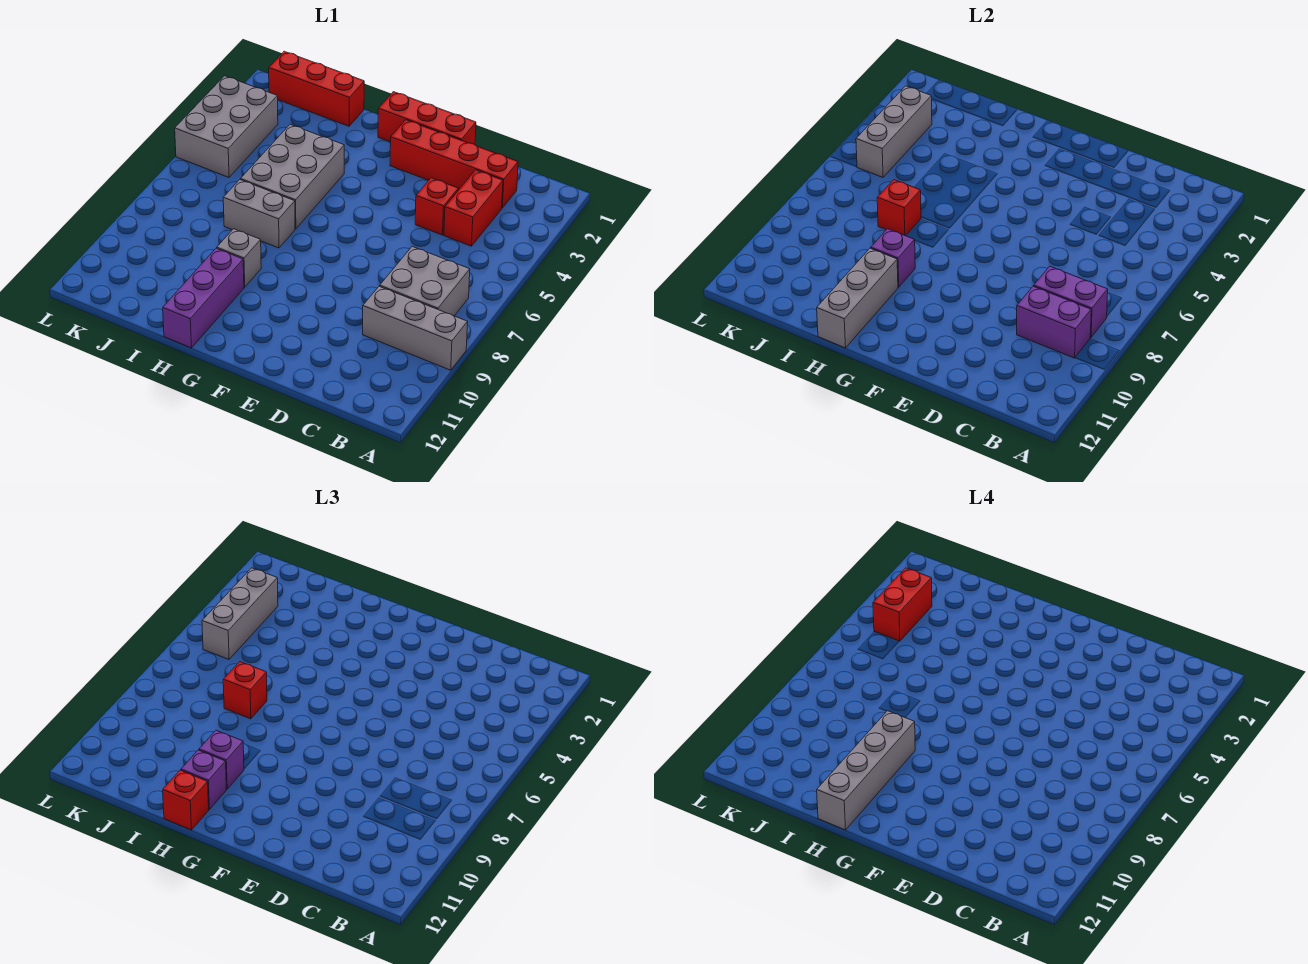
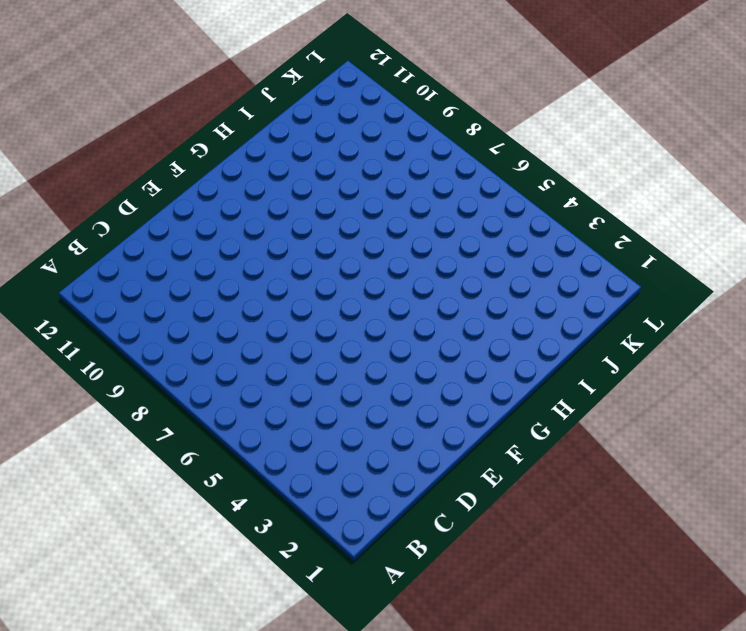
none -> grey brick A9:C9 level 1
none -> grey brick B7:C8 level 1
none -> red brick C2:F2 level 1

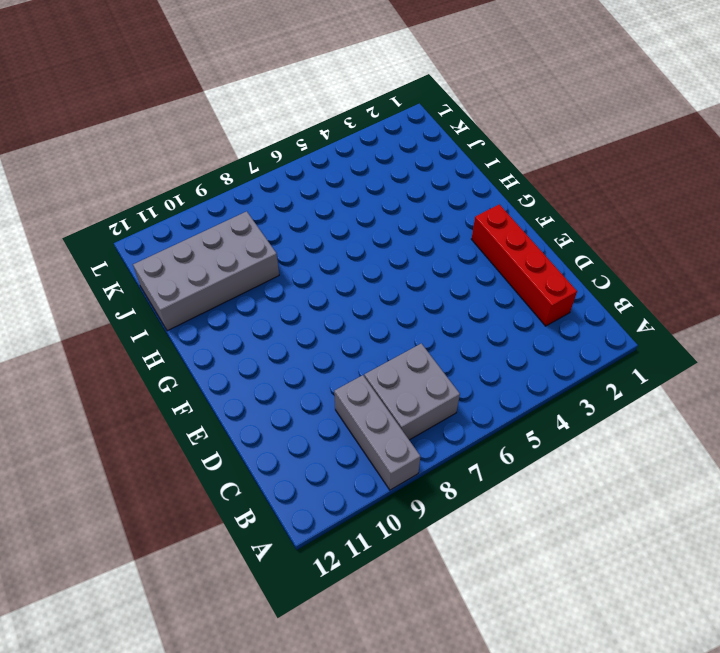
grey brick I9:J12 level 1 -> none
none -> red brick C3:C4 level 1
none -> red brick D4 level 1
none -> red brick E1:G1 level 1

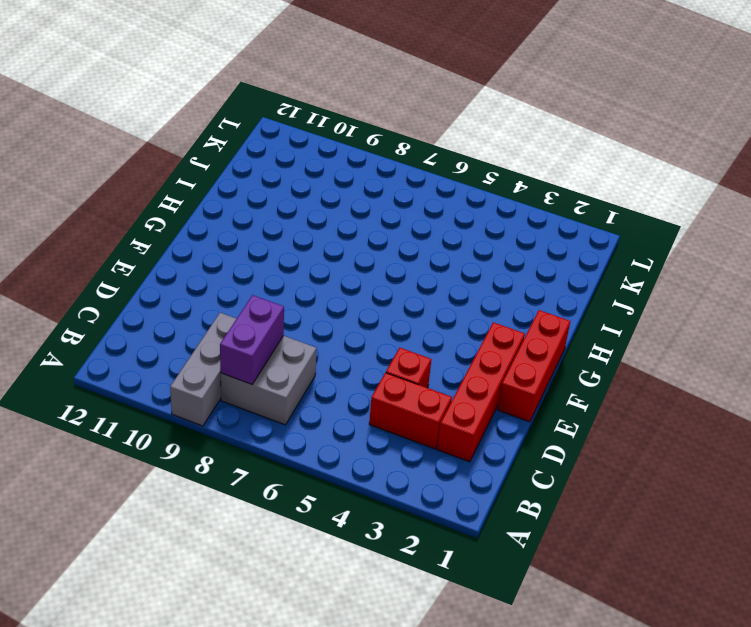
none -> grey brick H4:I6 level 1
none -> grey brick H7:I7 level 1
none -> grey brick H9 level 1

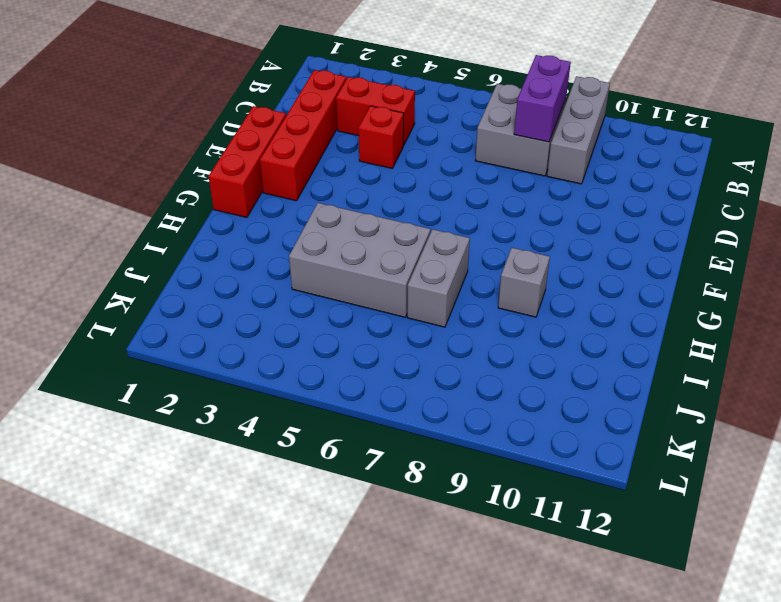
none -> purple brick H10:H12 level 1
none -> red brick I1:K1 level 1
none -> grey brick K3:L5 level 1

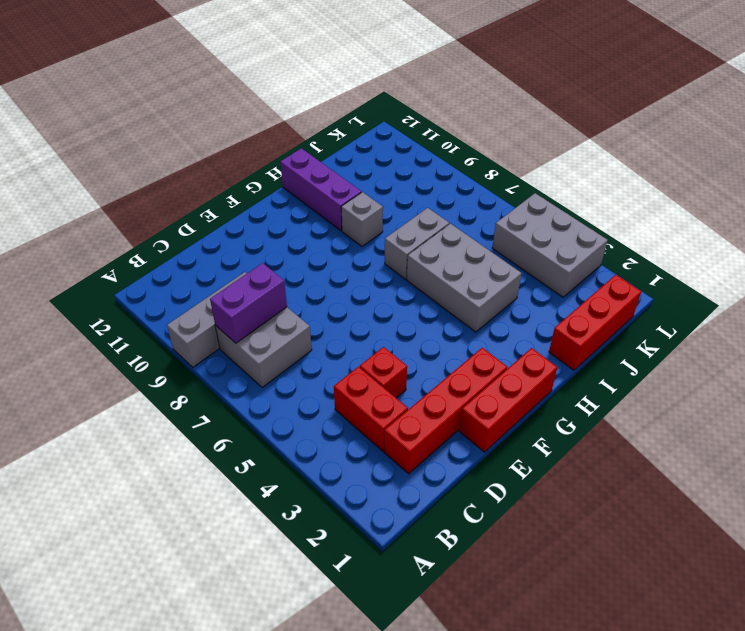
none -> purple brick B9:C9 level 2
none -> purple brick H9 level 2
none -> grey brick H10:H12 level 2

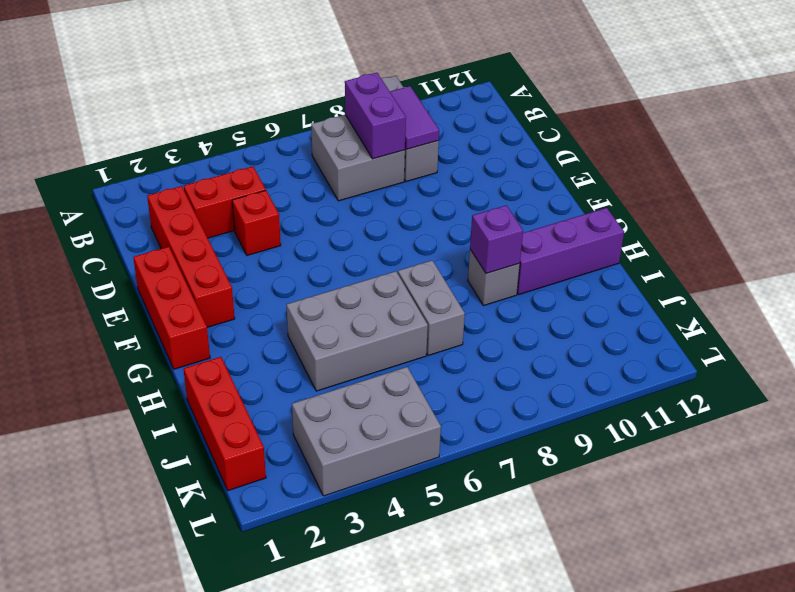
purple tile B9:C9 level 2 -> purple brick B9:C9 level 2
none -> grey brick H10:H12 level 2
none -> red brick I7 level 2
none -> grey brick K3:K5 level 2

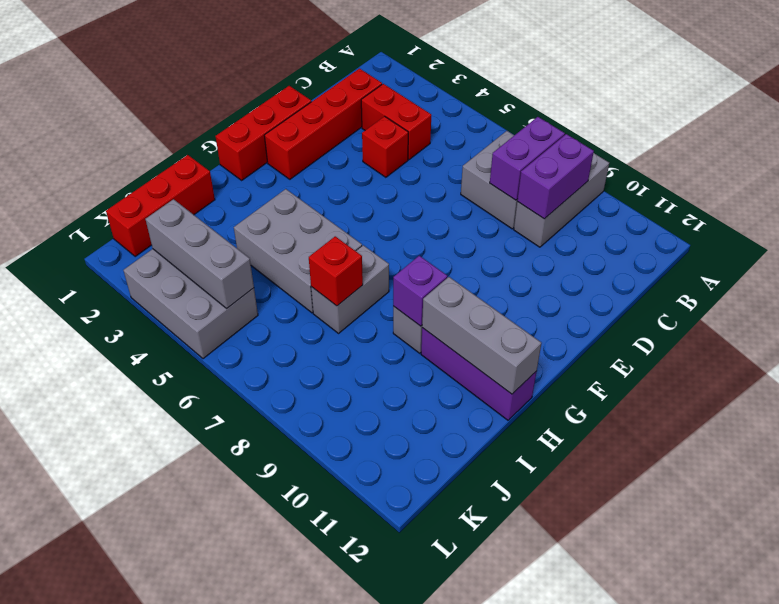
none -> purple brick H10 level 3
none -> purple brick H11 level 3
none -> red brick H12 level 3

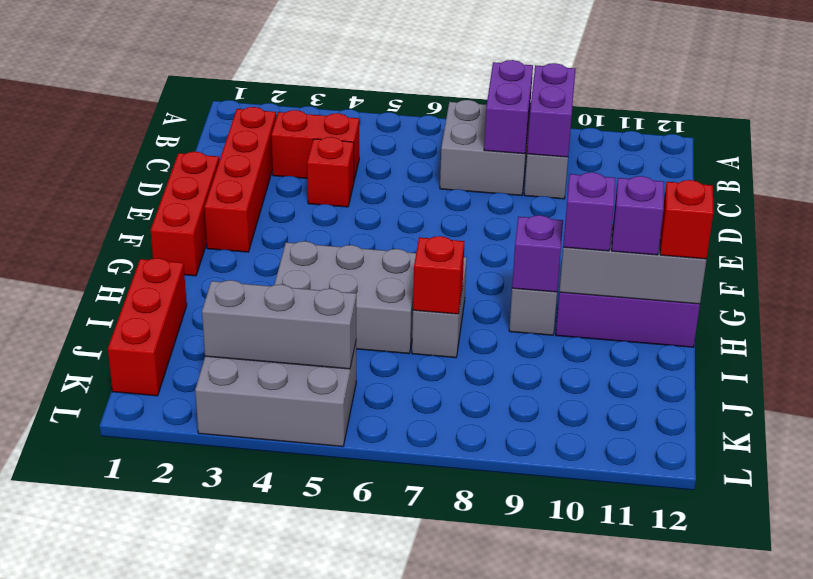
none -> red brick I7 level 3
none -> grey brick K3:K5 level 3
none -> grey brick H9:H12 level 4

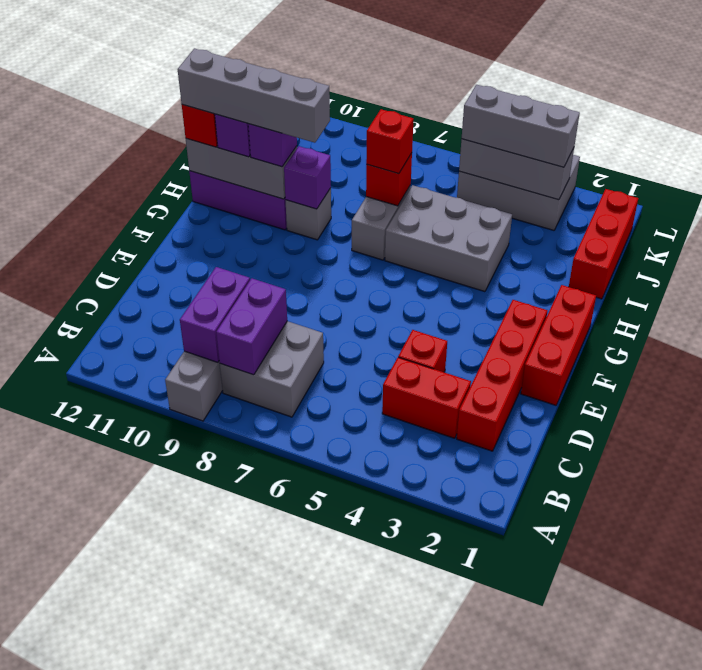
none -> red brick K3:K4 level 4

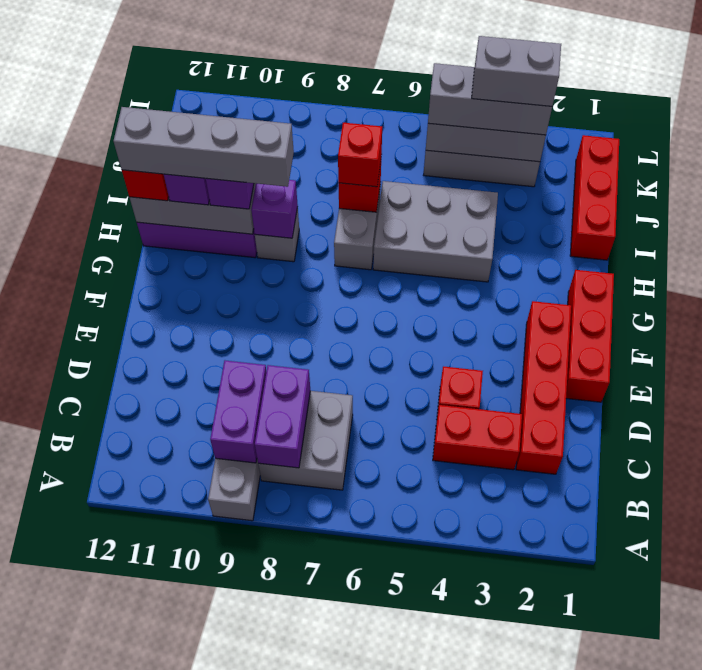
grey brick K3:K4 level 4 -> red brick K3:K4 level 4

